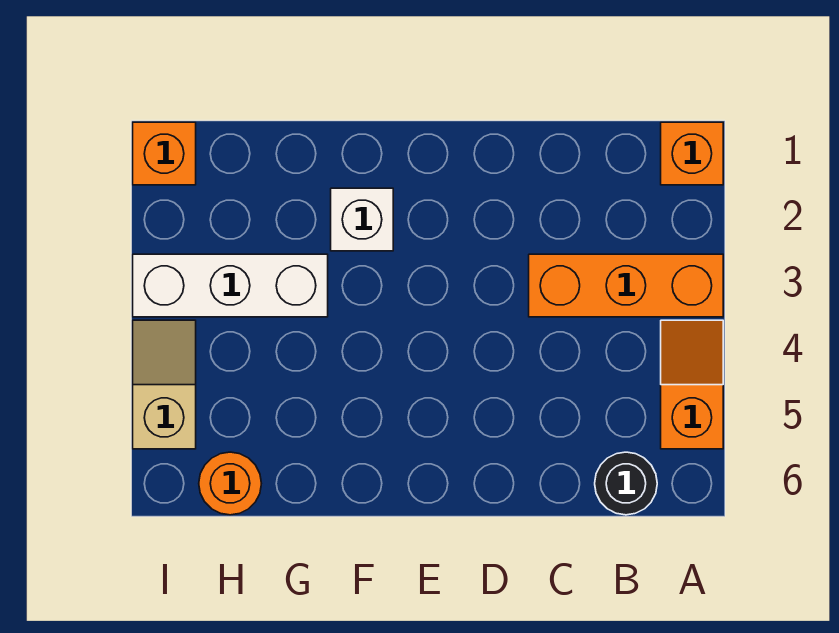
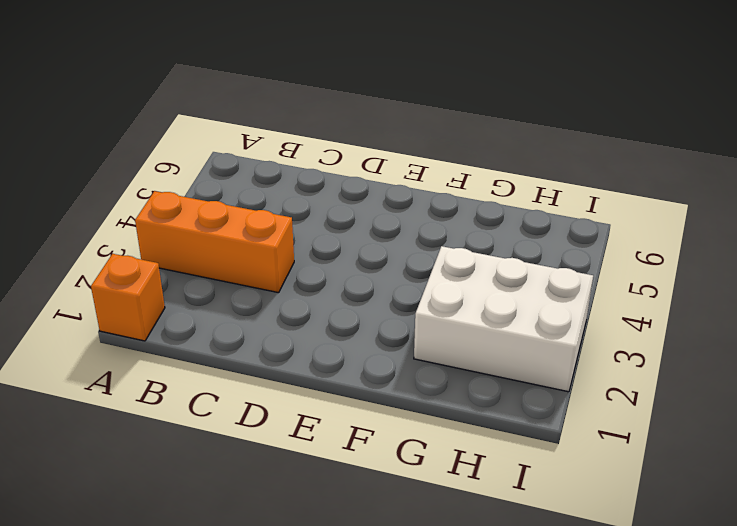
white brick G2:I3 level 1 -> white brick G3:I3 level 1
none -> orange slope A4:A5 level 1 top 5
none -> black round brick B6 level 1

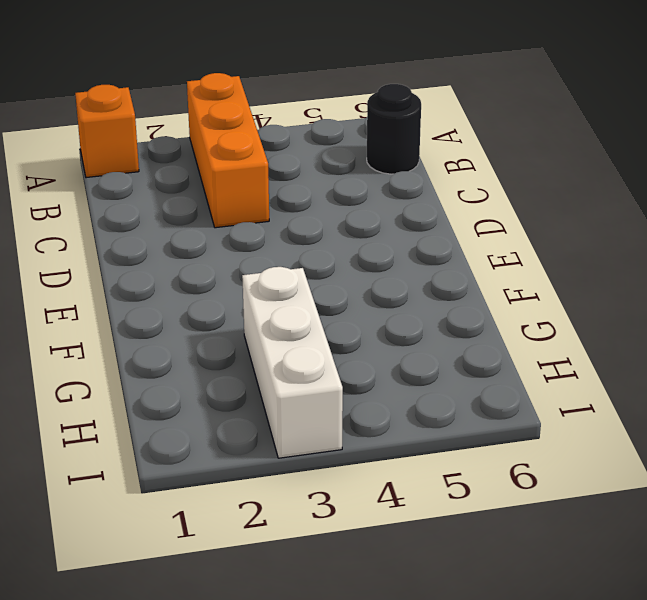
none -> orange slope A4:A5 level 1 top 5
none -> white brick F2 level 1

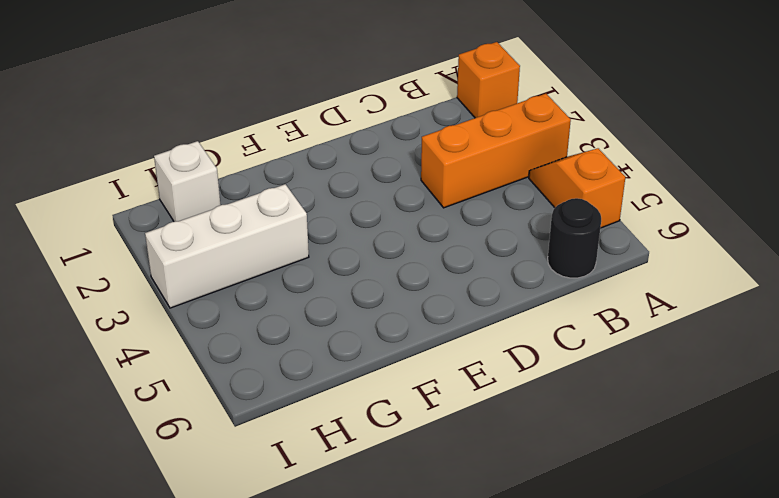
white brick H1 level 1 -> white brick F2 level 1
none -> orange round brick H6 level 1
none -> orange brick I1 level 1

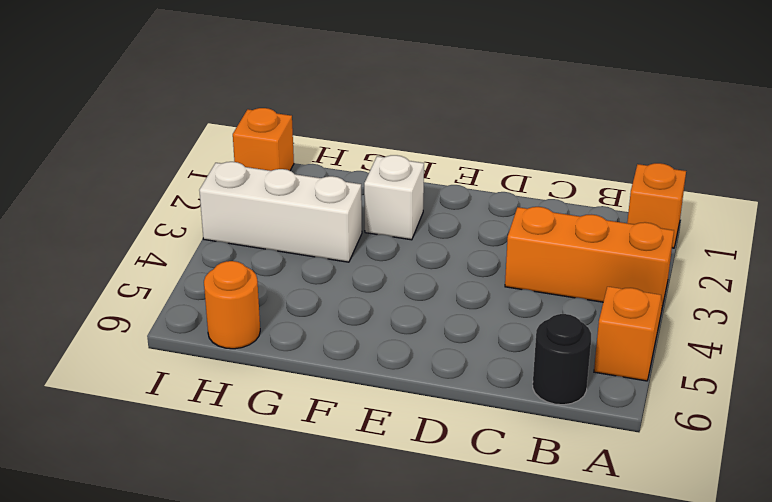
none -> tan slope I4:I5 level 1 top 5

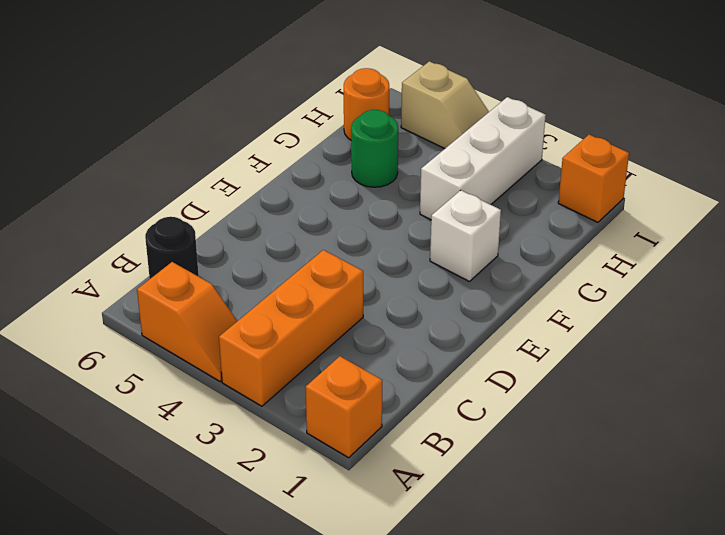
green round brick G5 level 1 -> none

